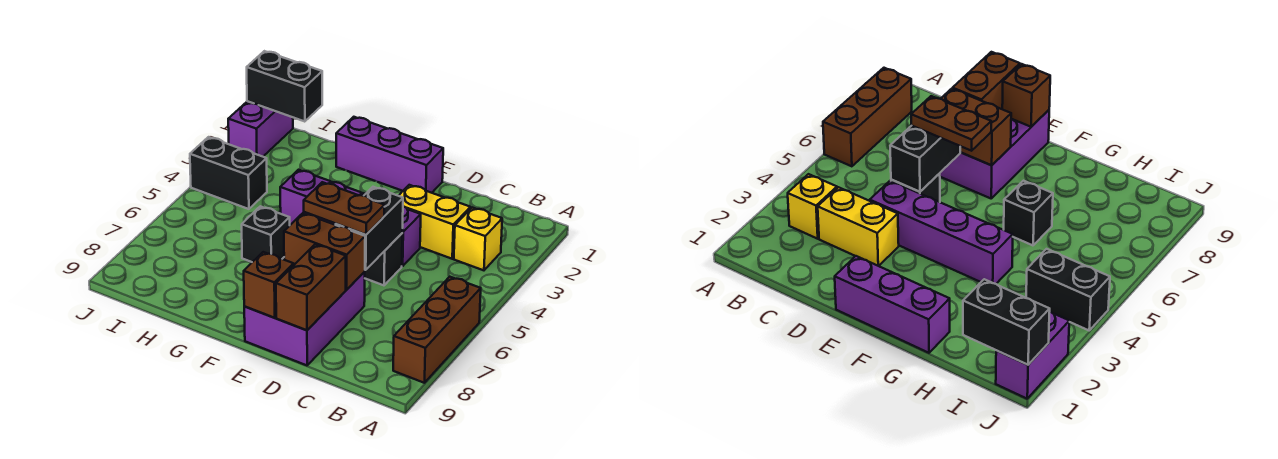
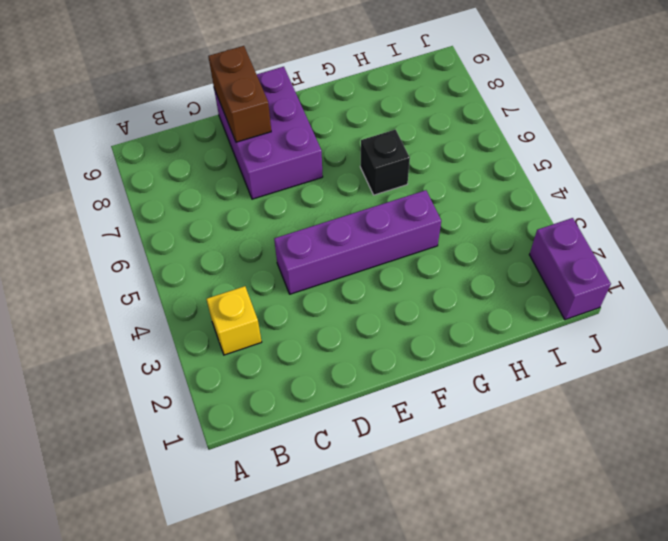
none -> brown brick A6:A8 level 1
none -> yellow brick C3:D3 level 1
none -> black brick D5 level 1

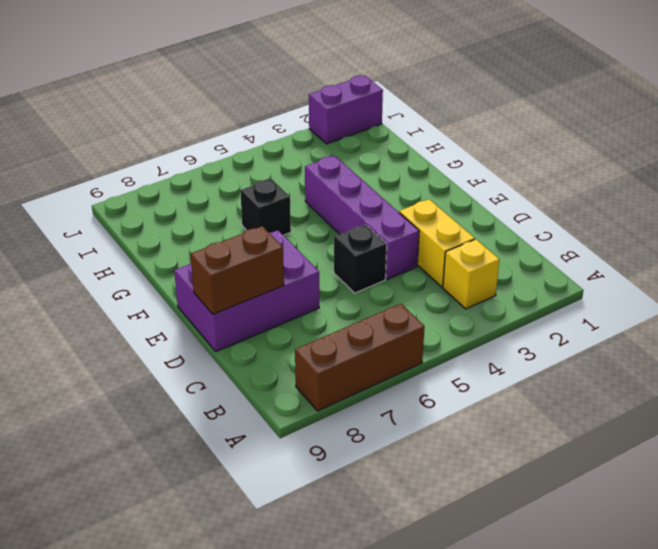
none -> purple brick E1:G1 level 1
none -> black brick I4:J4 level 1
none -> black brick D5:D6 level 2

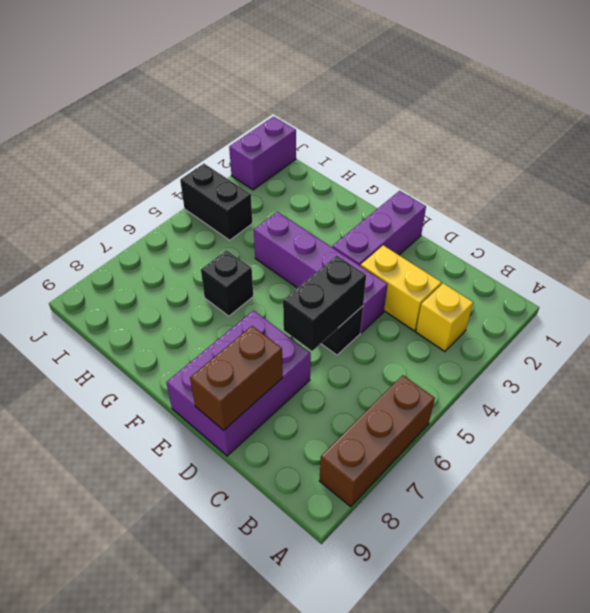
purple brick E1:E3 level 1 -> purple brick E1:G1 level 1
none -> brown brick D7:E7 level 2
none -> brown brick E9 level 2
none -> black brick I1:J1 level 2

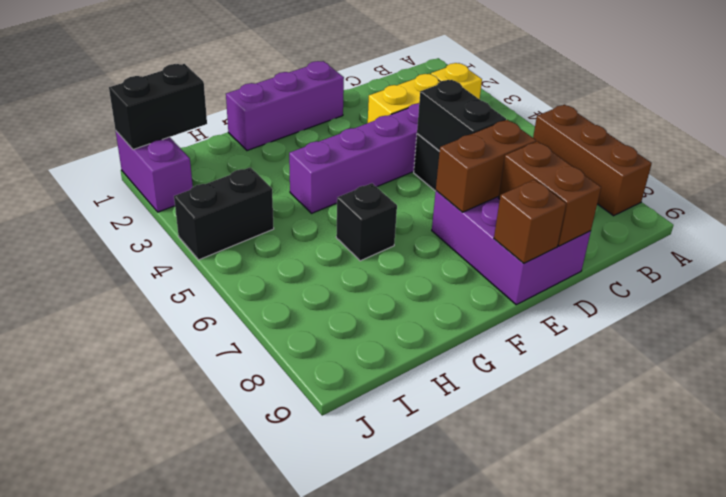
none -> brown plate D6:E6 level 3

